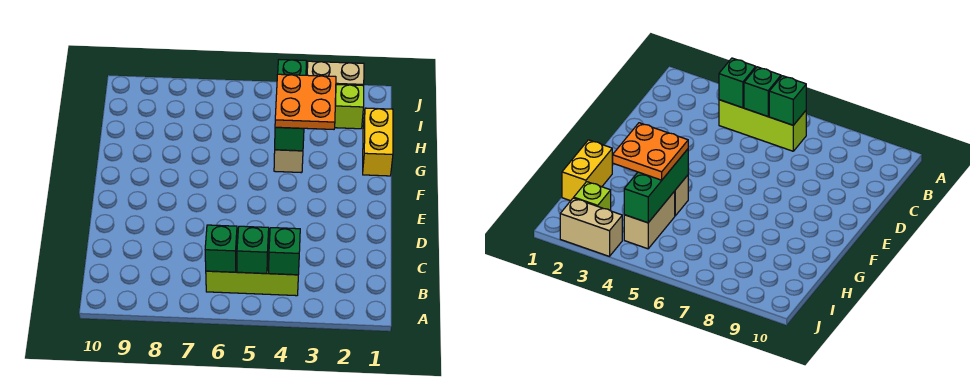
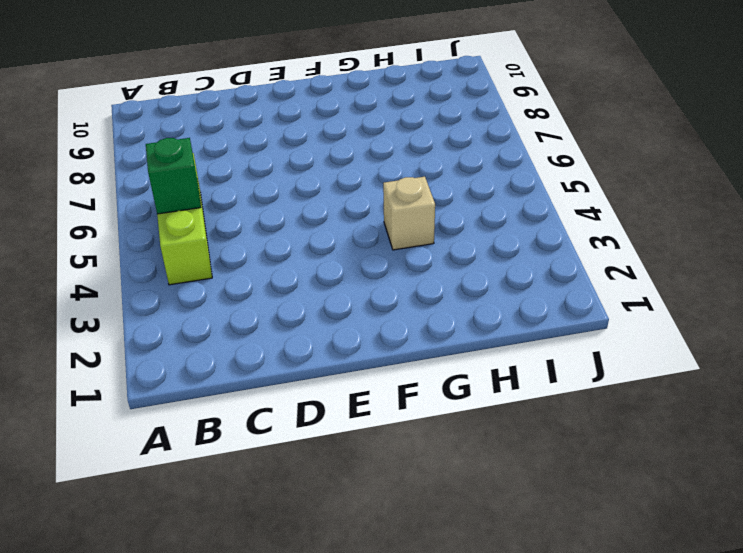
none -> yellow brick G1:H1 level 1
none -> tan brick H4:I4 level 1

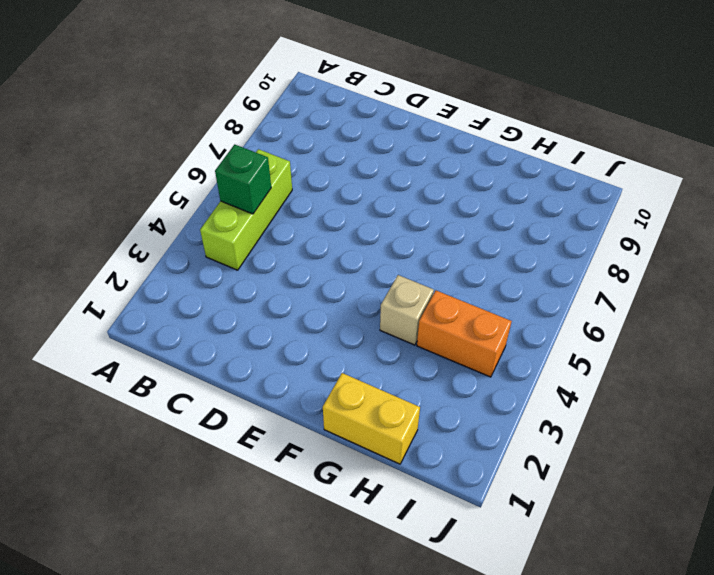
orange brick H4:I4 level 1 -> tan brick H4:I4 level 1
none -> lime brick I2 level 1
none -> tan brick J2:J3 level 1

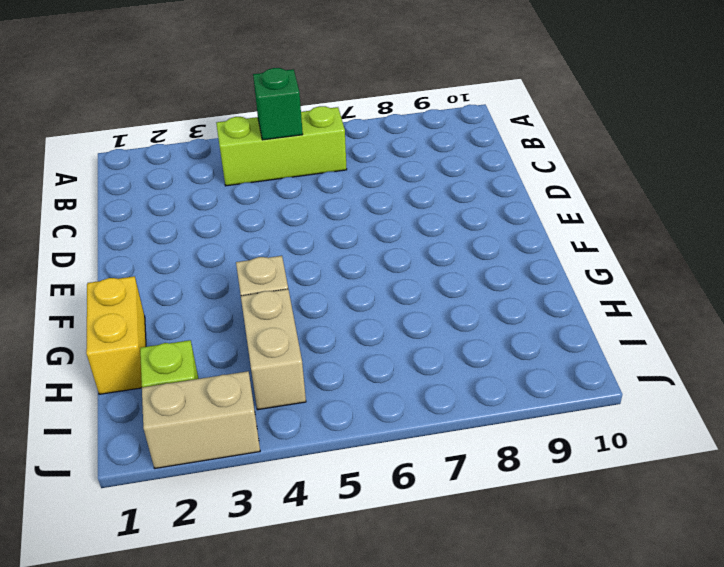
none -> green brick B4 level 2
none -> green brick B6 level 2

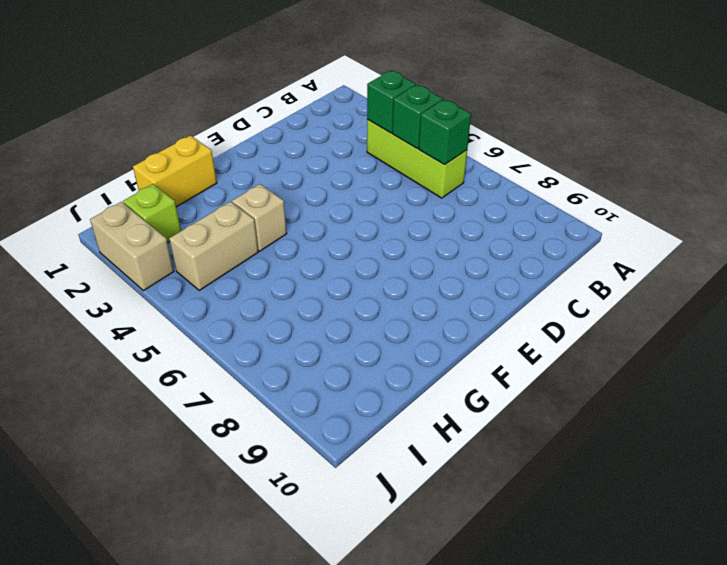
none -> green brick G4:I4 level 2
none -> orange plate G3:H4 level 3

